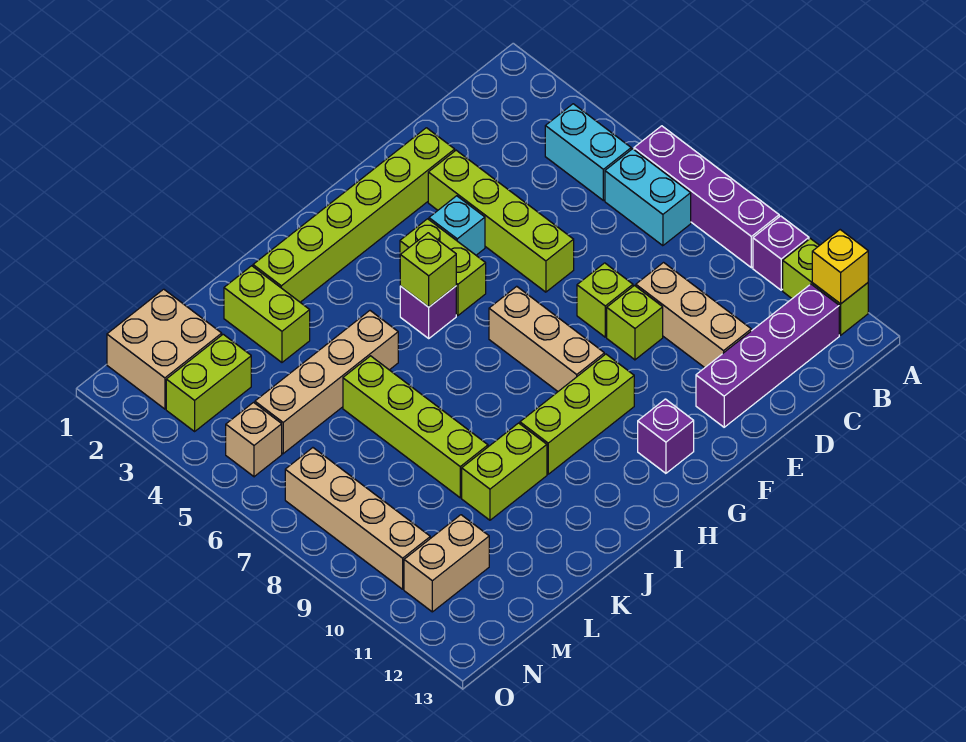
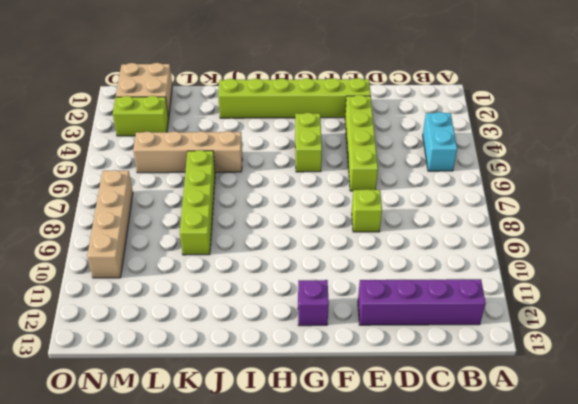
none -> purple brick A6:A9 level 1
none -> purple brick A10 level 1
none -> lime brick A11:A12 level 1

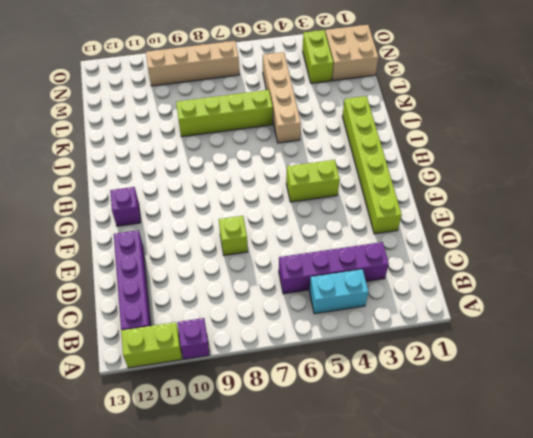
purple brick C3:C6 level 1 -> purple brick A6:A9 level 1
none -> cyan brick B6:B7 level 1
none -> tan brick D9:D11 level 1
none -> lime brick E3:E6 level 1

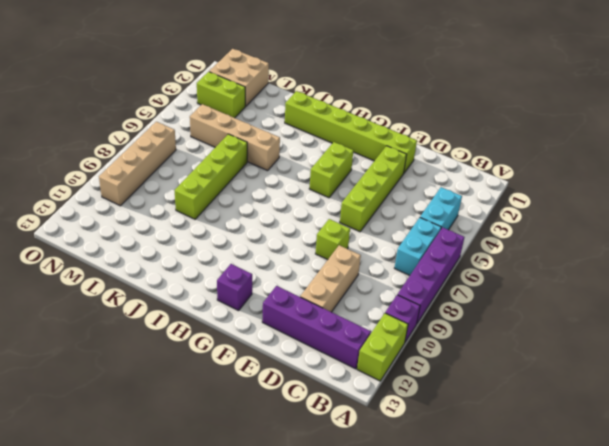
none -> lime brick E9 level 1
none -> cyan brick F4 level 1
none -> tan brick G7:G9 level 1

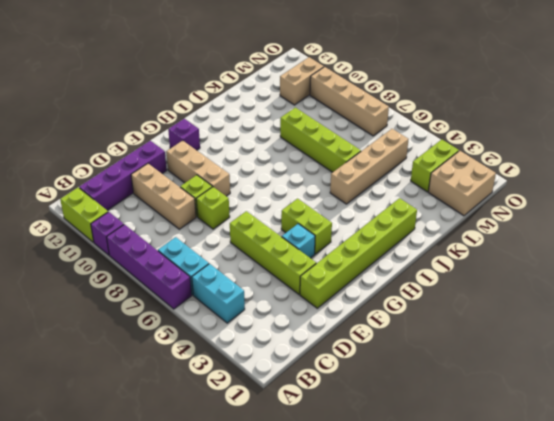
tan brick F9:F11 level 1 -> tan brick G7:G9 level 1
none -> lime brick G10:I10 level 1
none -> purple brick H5 level 1
none -> lime brick J10:K10 level 1

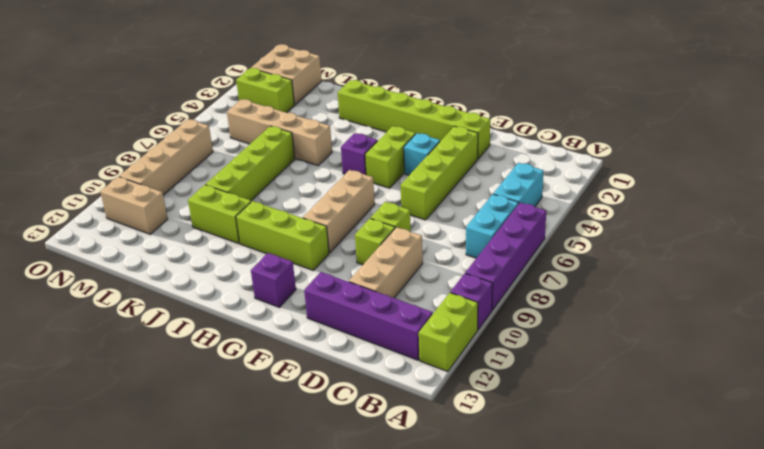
none -> lime brick K2:K3 level 1
none -> tan brick N5 level 1
none -> yellow brick A12 level 2

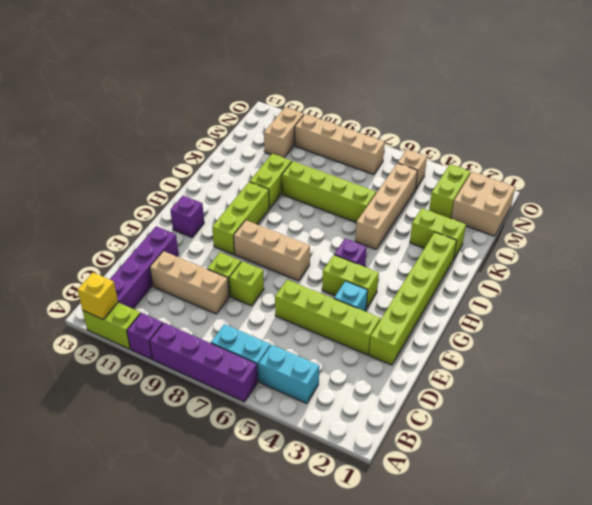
none -> lime brick H5 level 2

